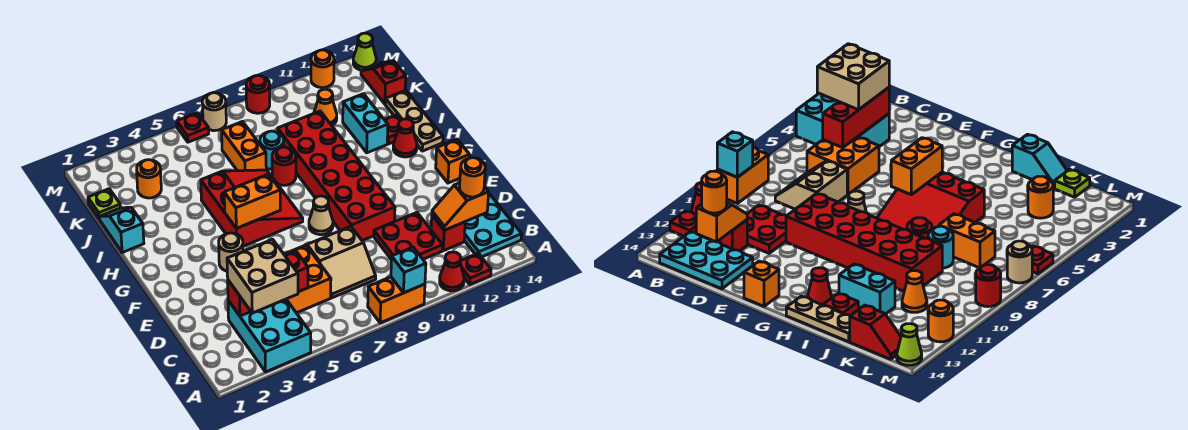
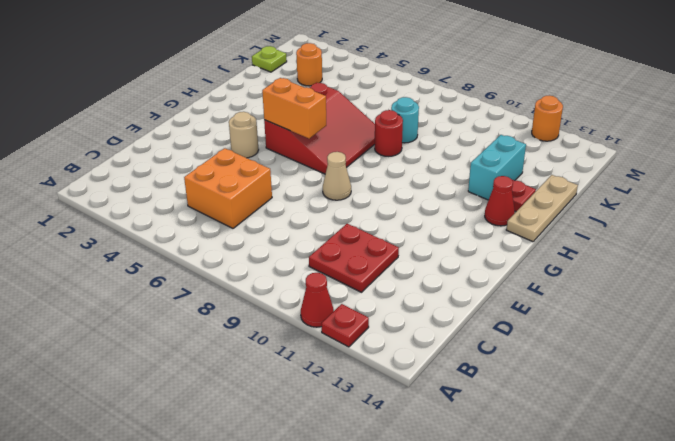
none -> cyan brick A3:C4 level 1
none -> orange brick A8:A9 level 1
none -> cyan plate B13:D14 level 1
none -> tan slope C7:D8 level 1 top D

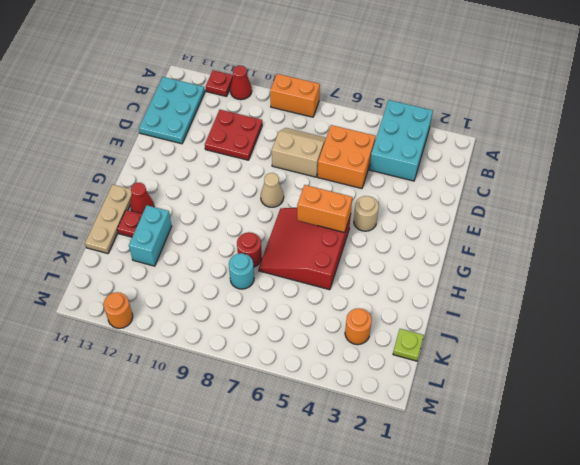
none -> red brick C12 level 1
none -> red brick E9:J10 level 1
none -> orange brick F14 level 1
none -> cyan slope I1:J1 level 1 top I

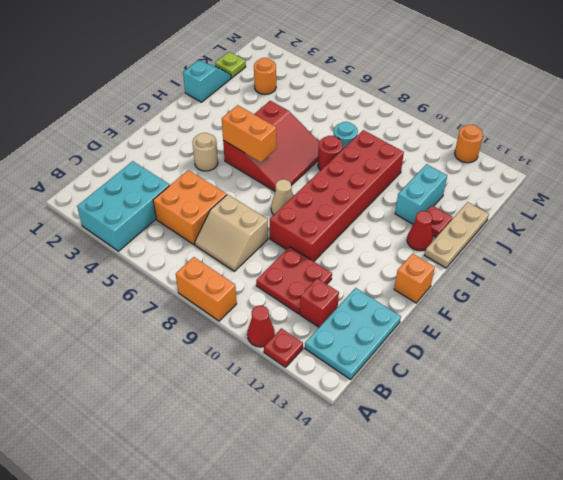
none -> orange brick J7:K7 level 1
none -> orange cone K11 level 1
none -> red slope K14:L14 level 1 top K
none -> red plate M6 level 1

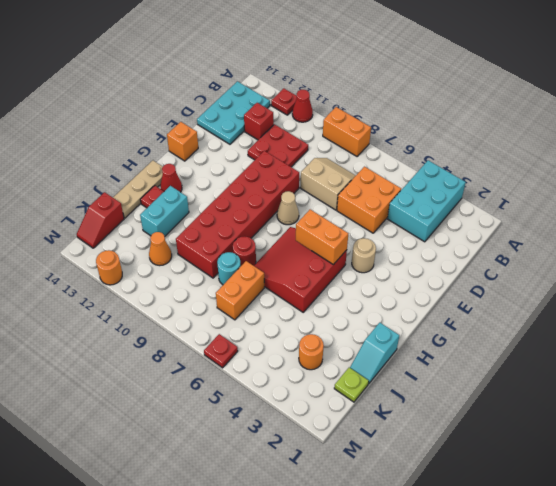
none -> tan round brick M7 level 1
none -> red round brick M9 level 1
none -> lime cone M14 level 1
none -> cyan brick A9 level 2

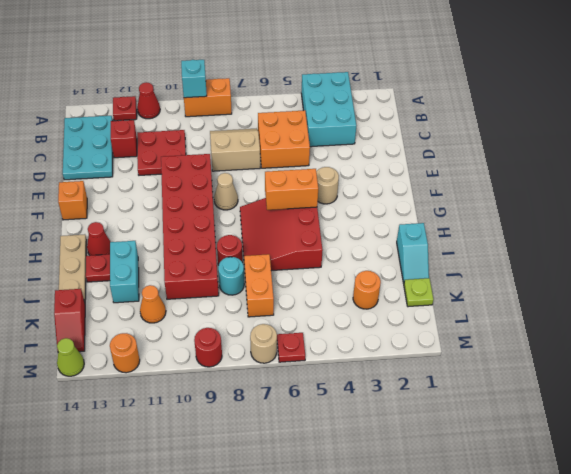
none -> red brick C3:C5 level 2
none -> orange slope C12:C13 level 2 top 13
none -> tan brick B3:C4 level 3
none -> orange round brick C13 level 3

